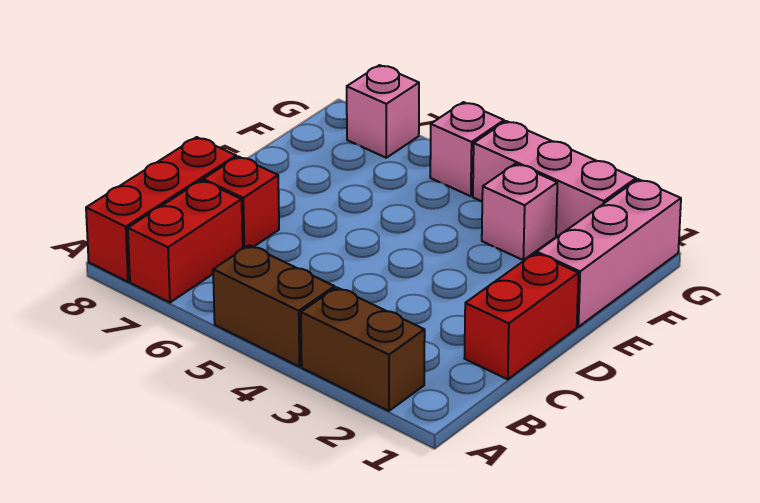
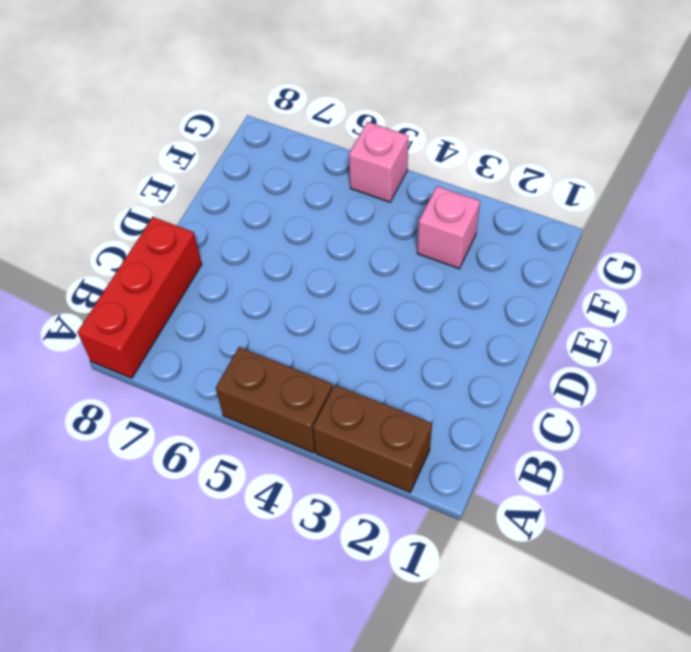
none -> red brick A7:B7 level 1
none -> red brick C1:D1 level 1

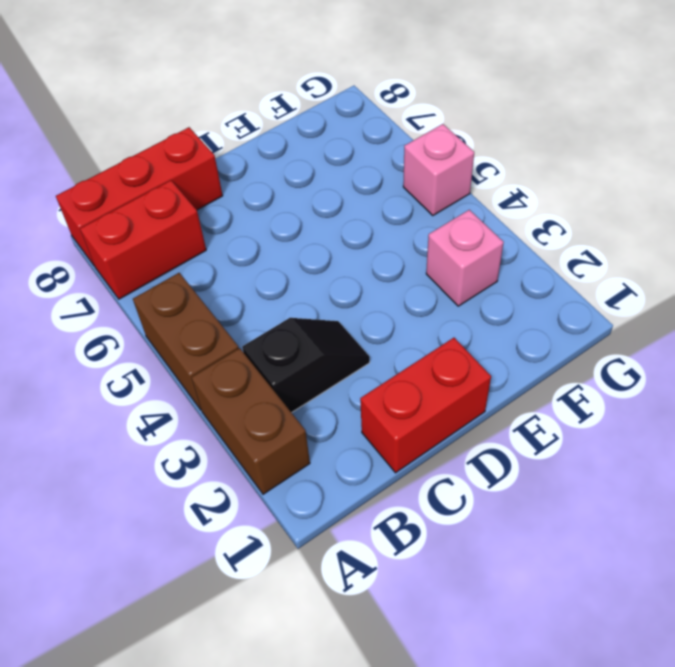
black slope B3:C3 level 1 top B -> none
none -> red brick C7 level 1
none -> pink brick E1:G1 level 1

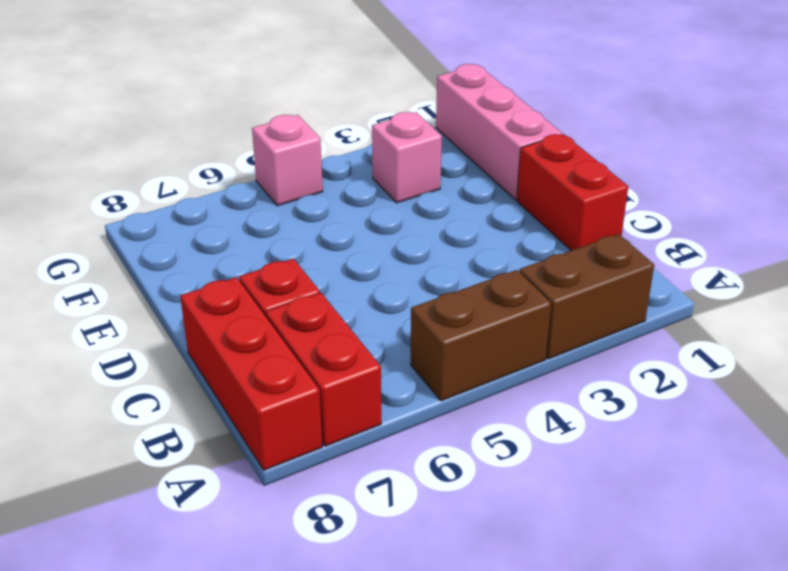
none -> pink brick G2:G4 level 1
none -> pink brick G7 level 1

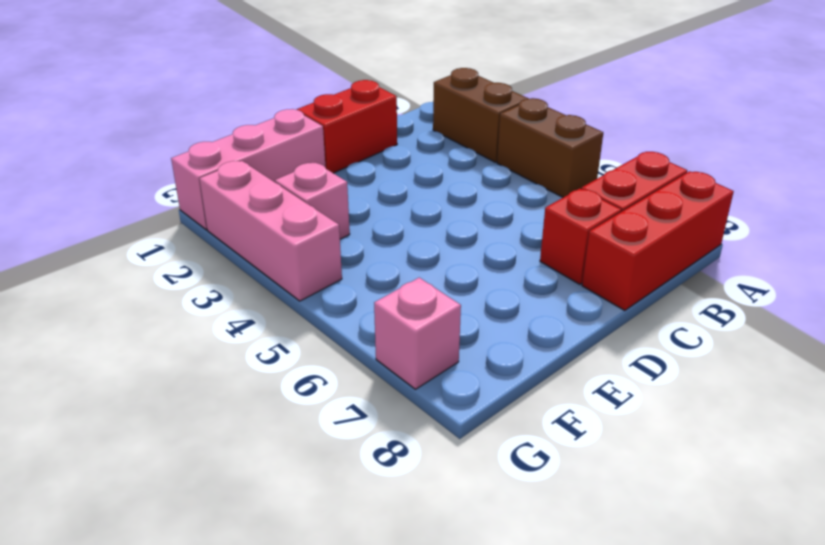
none -> pink brick G5 level 1

